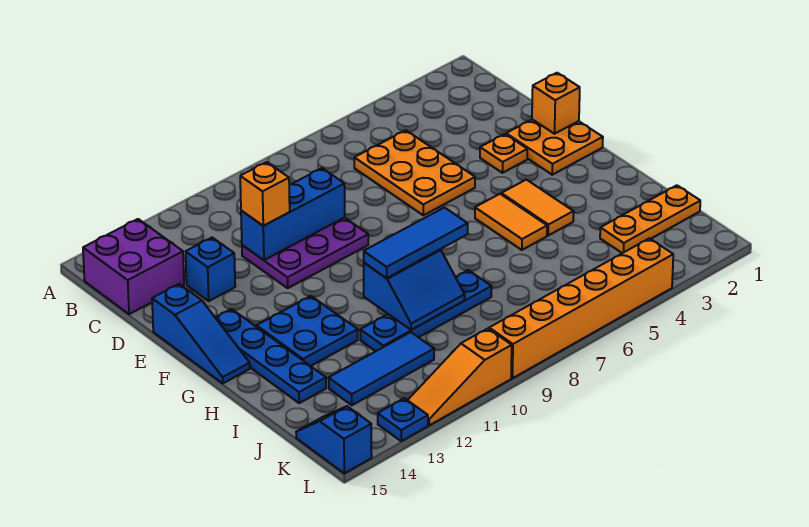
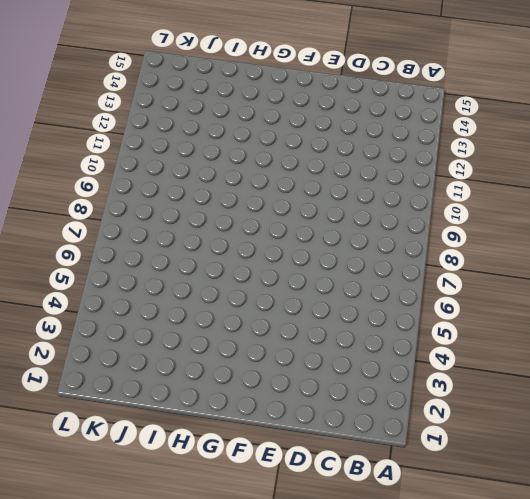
none -> purple brick B14:C15 level 1
none -> orange plate C5:E6 level 1
none -> purple plate D9:E11 level 1

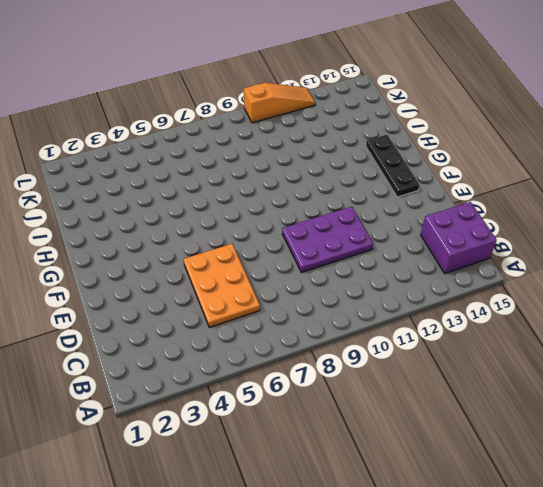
black plate F14:H14 level 1 -> blue plate F14:I14 level 1
none -> blue brick D13 level 1
none -> orange plate E1:F2 level 1
none -> orange plate E3 level 1

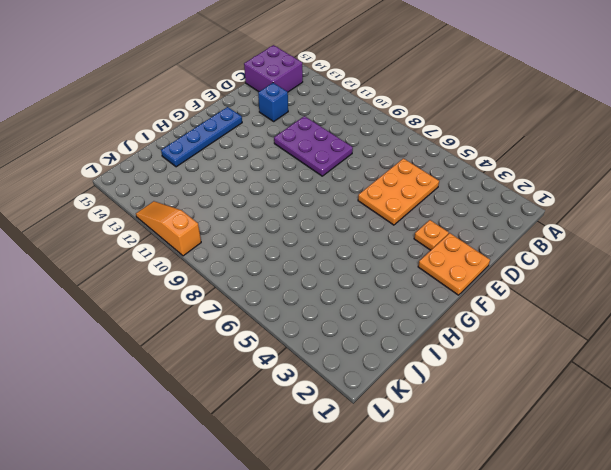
none -> blue slope E15:G15 level 1 top E
none -> orange tile G4:H4 level 1
none -> orange tile G5:H5 level 1

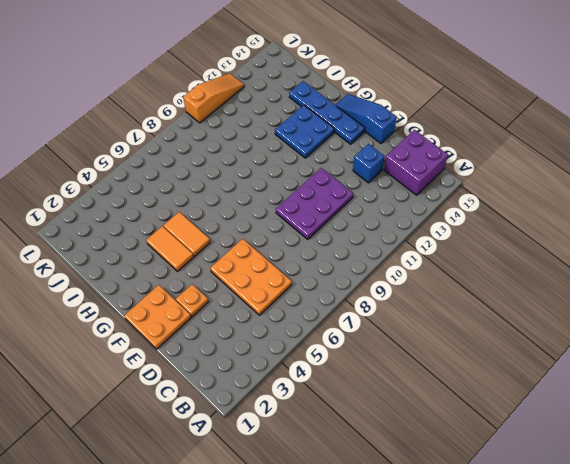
none -> blue plate I8:I11 level 1
none -> orange plate J1:J3 level 1
none -> blue tile J11:J13 level 1

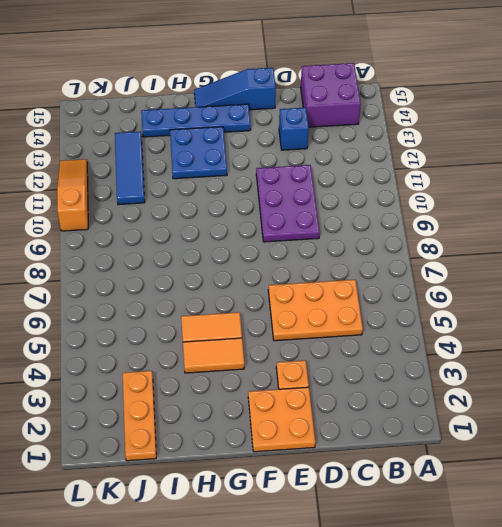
none -> blue plate I8:I11 level 1
none -> blue slope K15:L15 level 1 top L
none -> orange brick L4:L9 level 1

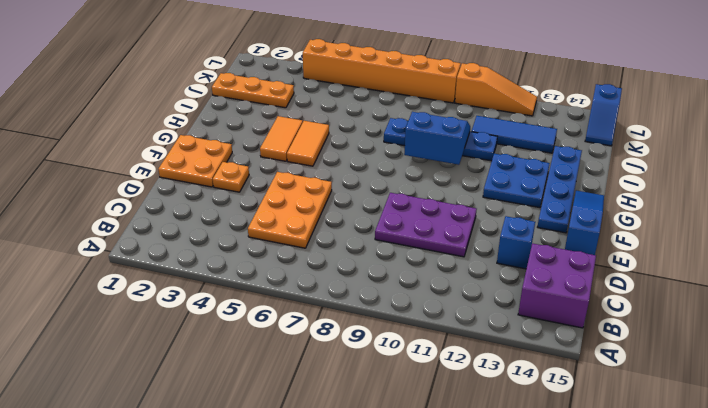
none -> blue plate L13 level 1
none -> blue brick D9:D11 level 2
none -> orange brick E1 level 2

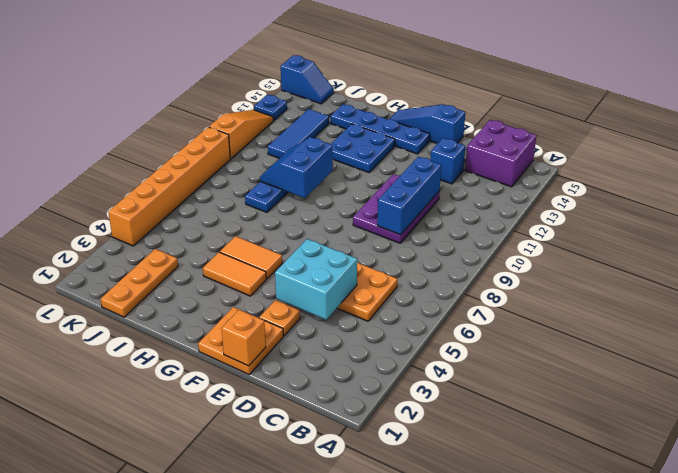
cyan brick D4:E5 level 2 -> none
none -> orange brick D11 level 3
none -> blue tile H8:H10 level 3

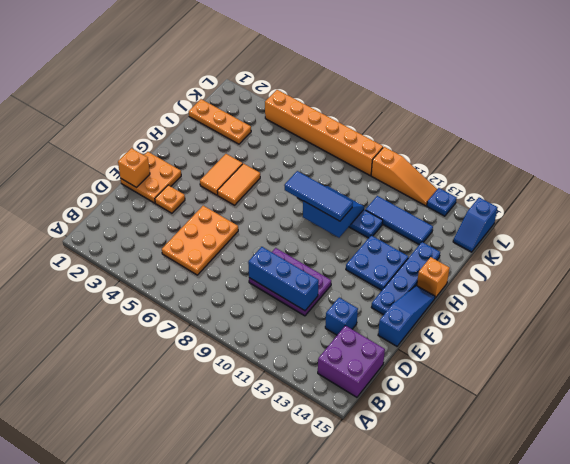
orange brick H15 level 1 -> orange brick D11 level 3

